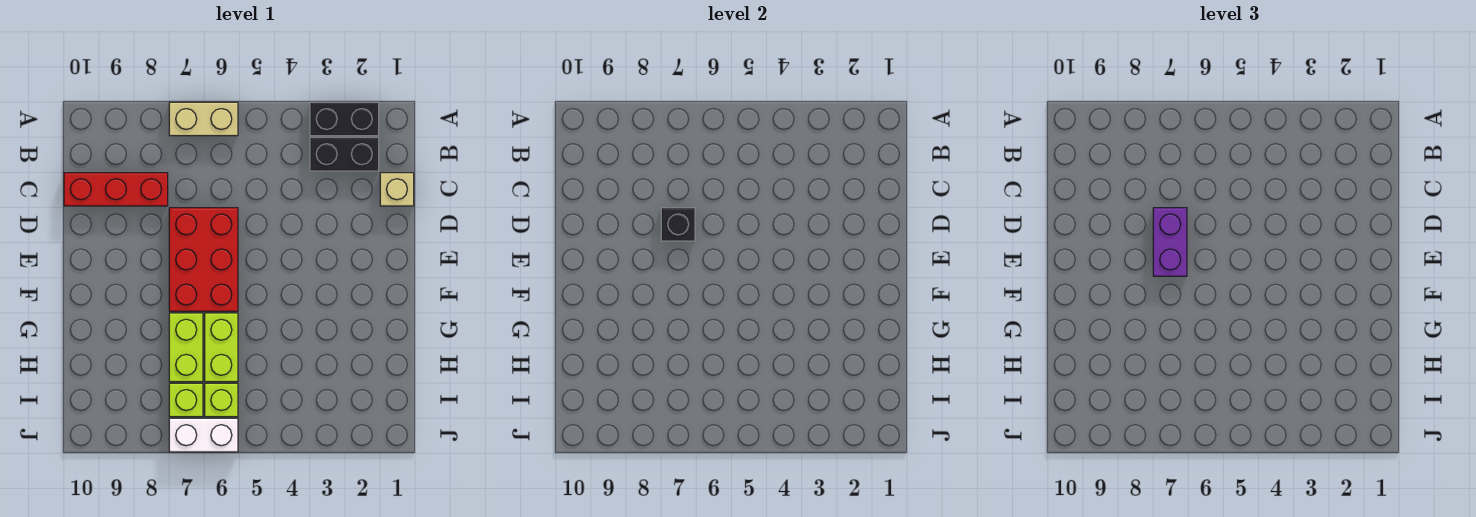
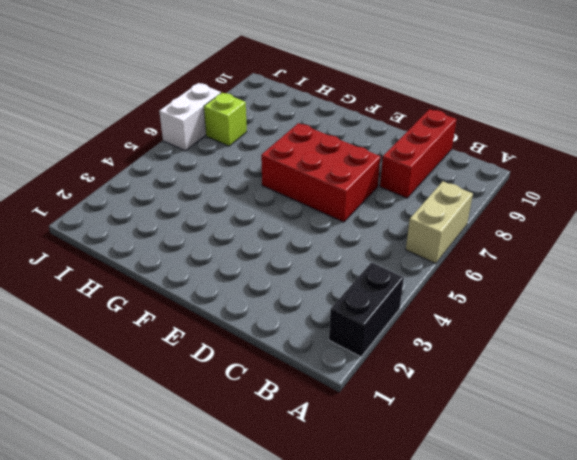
none -> black brick B2:B3 level 1
none -> tan brick C1 level 1
none -> lime brick G6:H6 level 1

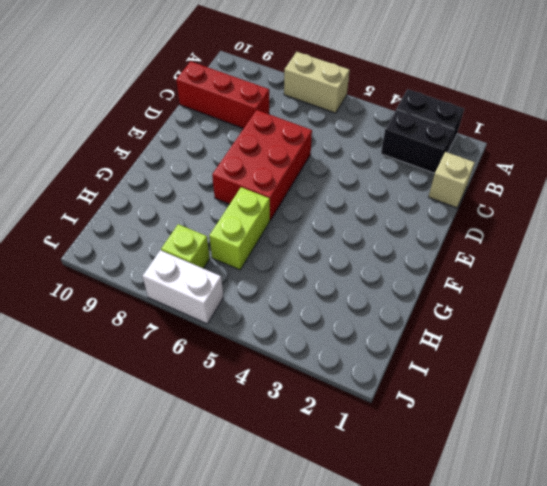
none -> lime brick G7:H7 level 1
none -> lime brick I6 level 1
none -> black brick D7 level 2

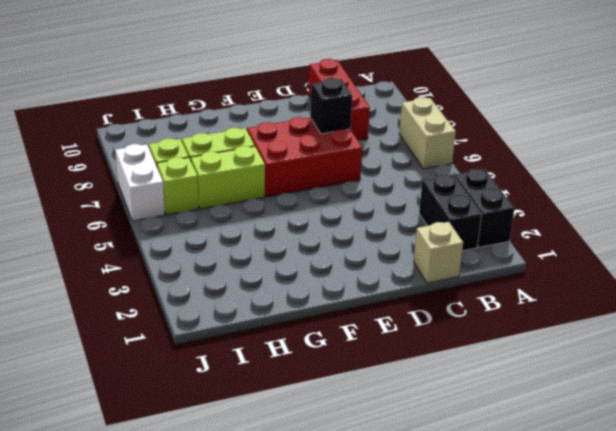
none -> purple brick D7:E7 level 3

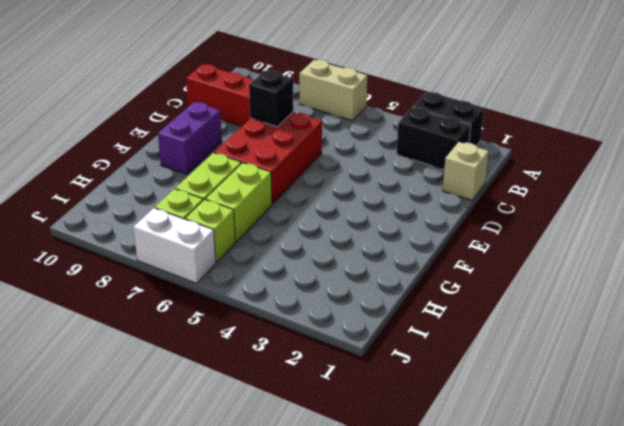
purple brick E9:F9 level 1 -> purple brick D7:E7 level 3

